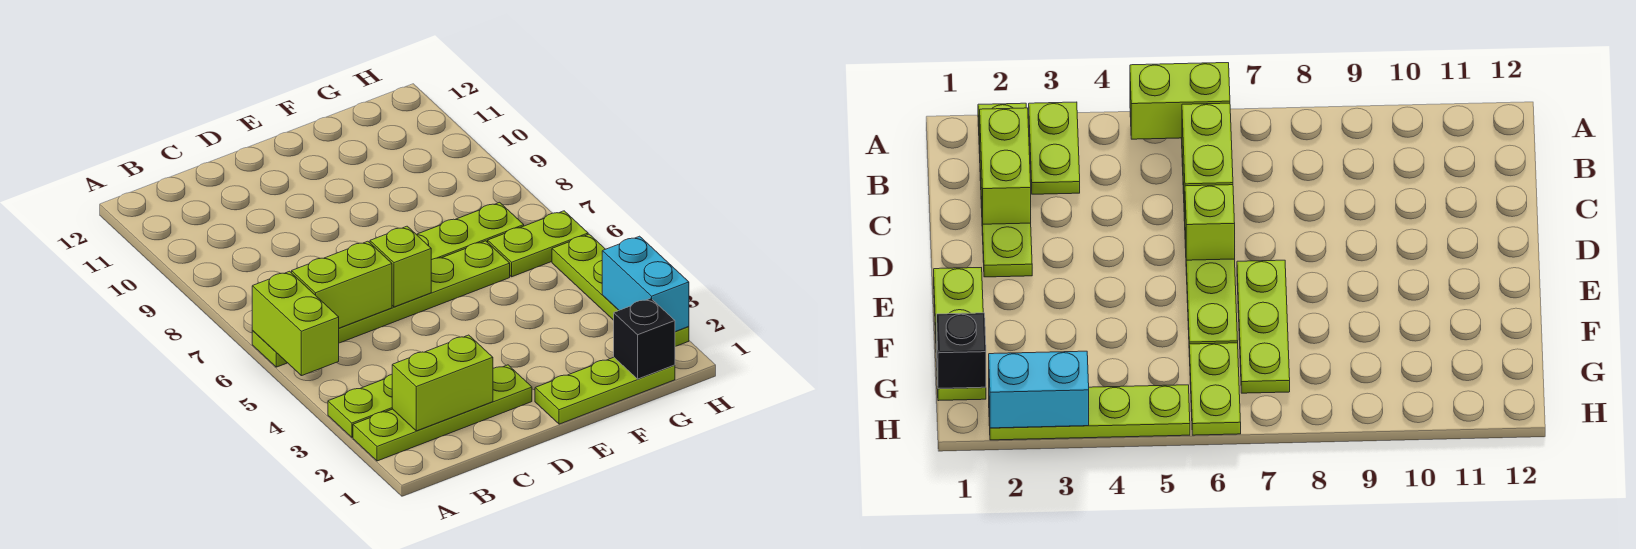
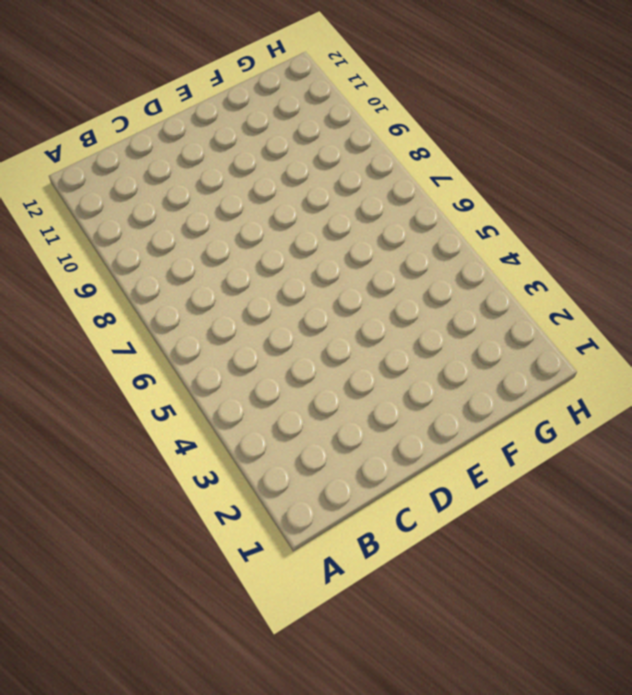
none -> lime plate A2:D2 level 1
none -> lime plate A3:B3 level 1
none -> lime plate A6:F6 level 1

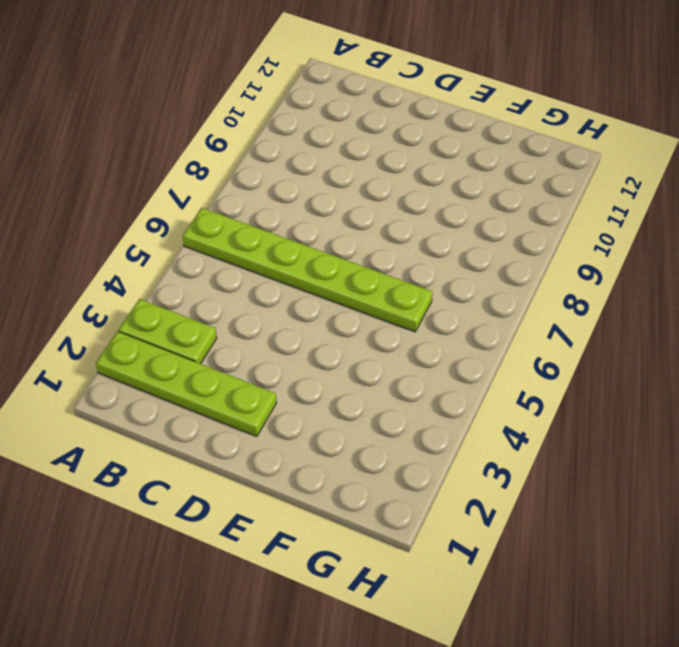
none -> lime plate E1:G1 level 1
none -> lime plate E7:G7 level 1
none -> lime plate G6:H6 level 1

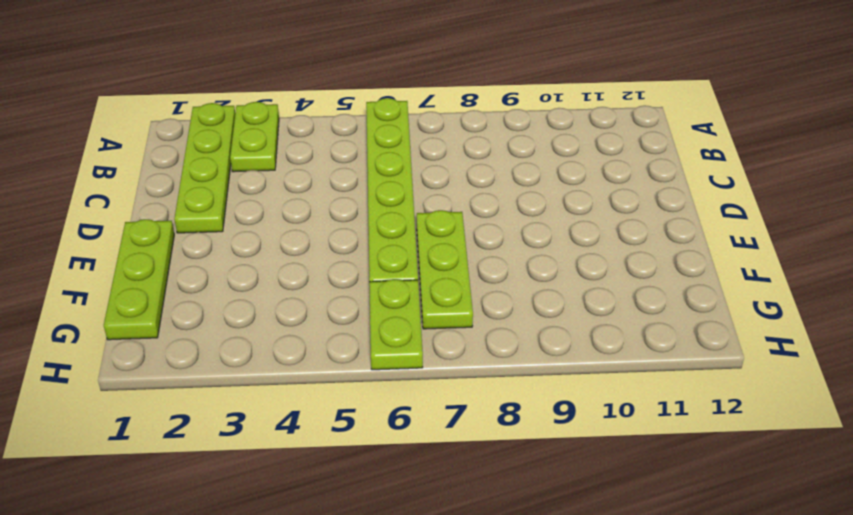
none -> lime plate H2:H5 level 1
none -> lime brick A5:A6 level 2
none -> lime brick B2:C2 level 2

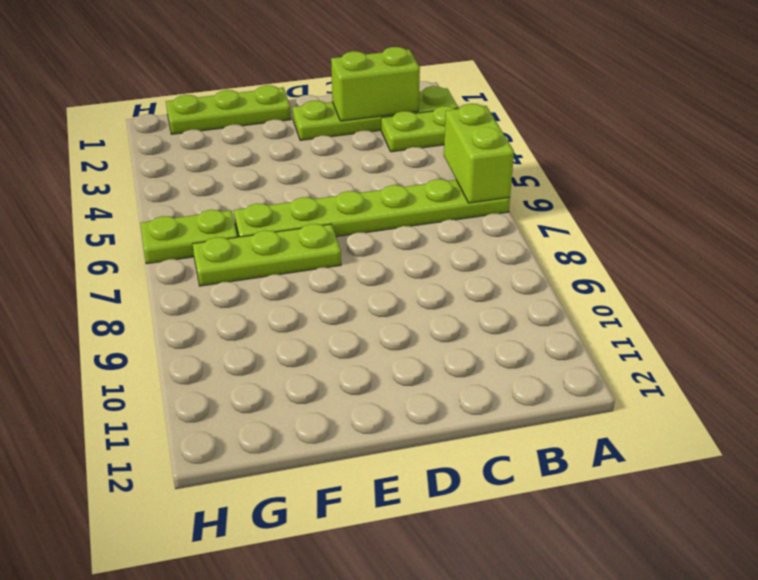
none -> lime plate H2:H5 level 1
none -> lime brick B6:C6 level 2
none -> lime brick D6 level 2

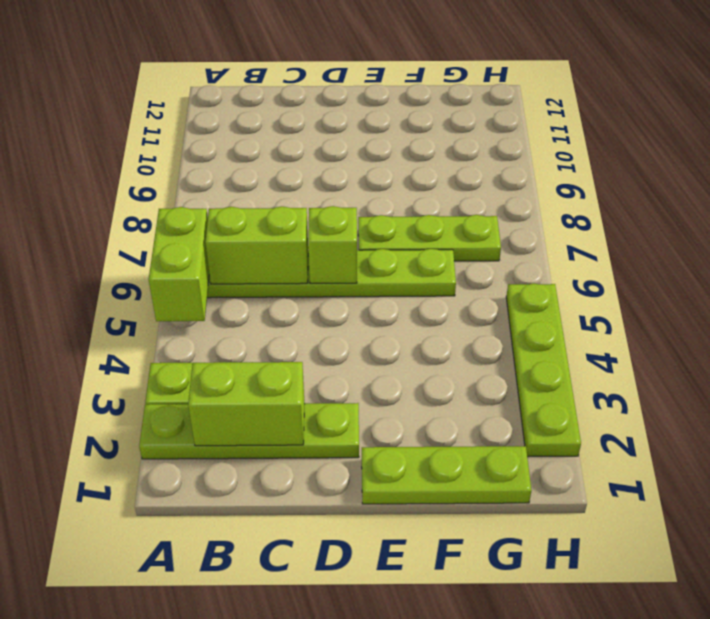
none -> lime plate G6:H6 level 1
none -> black brick G1 level 2
none -> cyan brick H2:H3 level 2

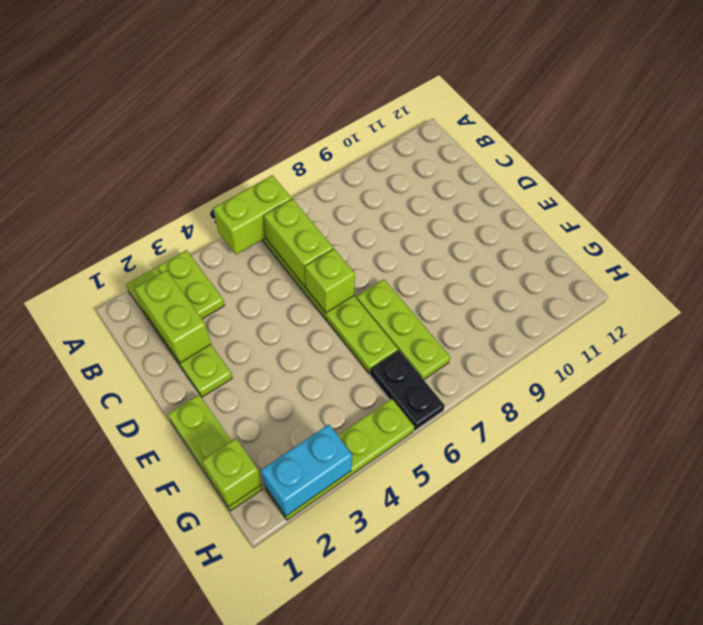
lime brick G1 level 2 -> black brick G1 level 2
black plate G6:H6 level 1 -> lime plate G6:H6 level 1

